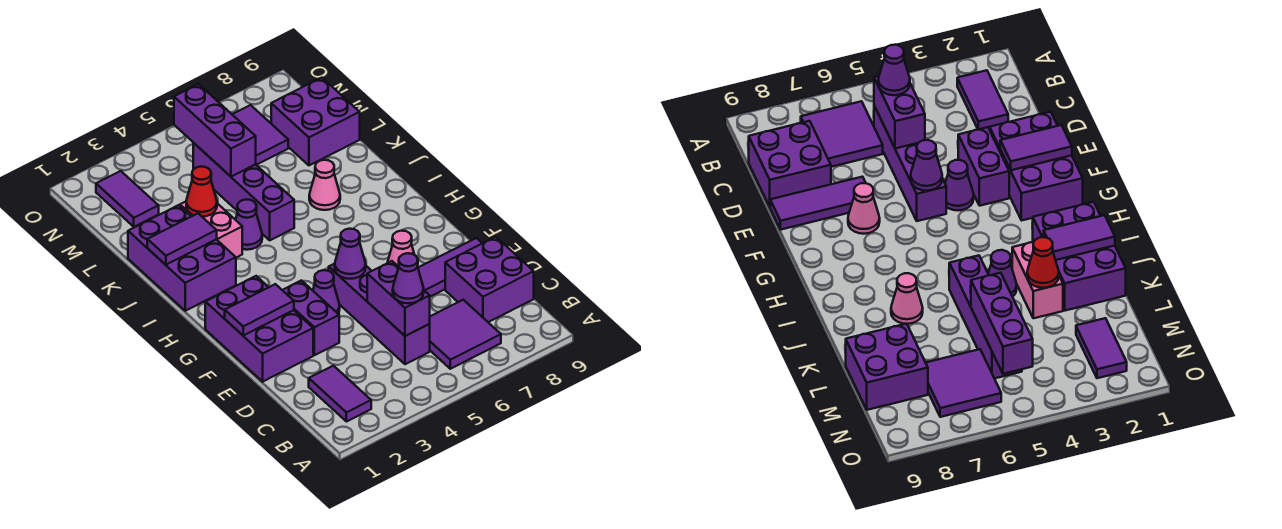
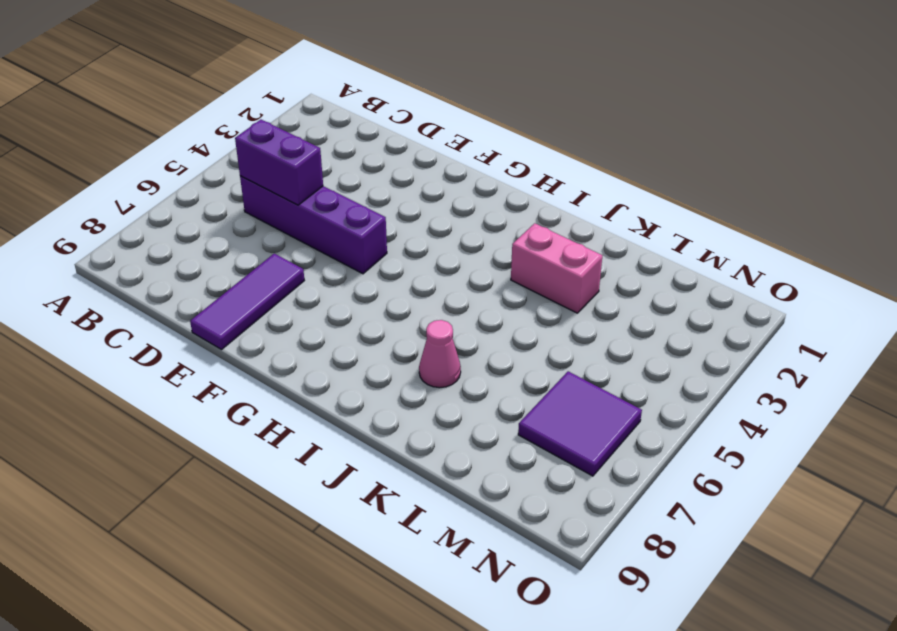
none -> purple tile B2:C2 level 1
none -> purple tile B6:C7 level 1
none -> purple brick C8:D9 level 1

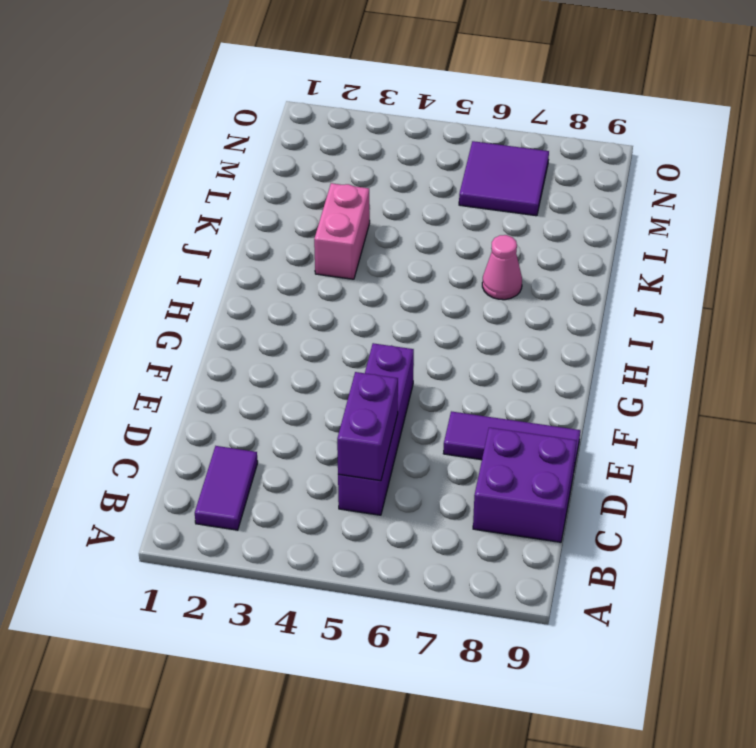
none -> purple tile B6:C7 level 1
none -> purple brick E1:G2 level 1
none -> purple brick E3:F3 level 1

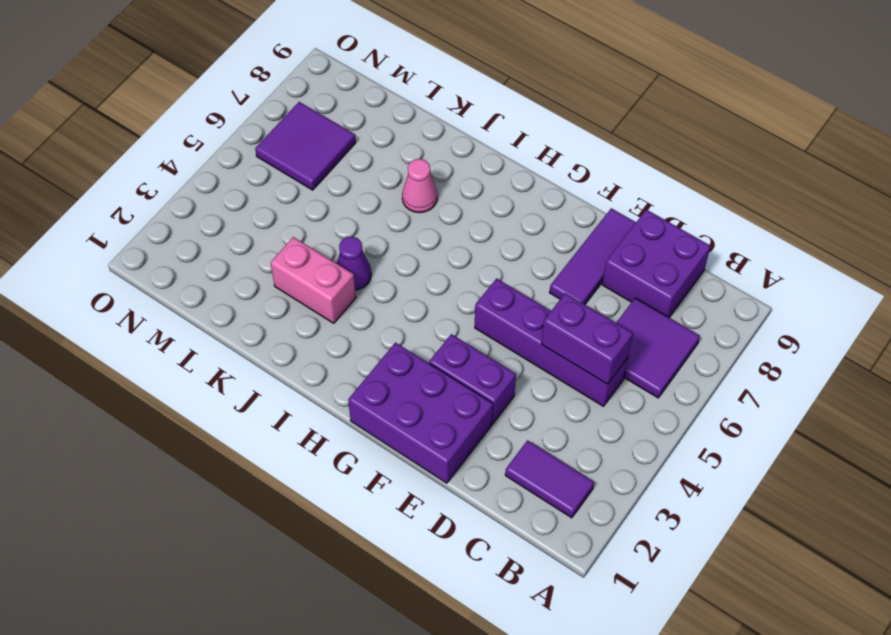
none -> purple cone F4 level 1
none -> pink cone F7 level 1
none -> purple brick I1:K2 level 1

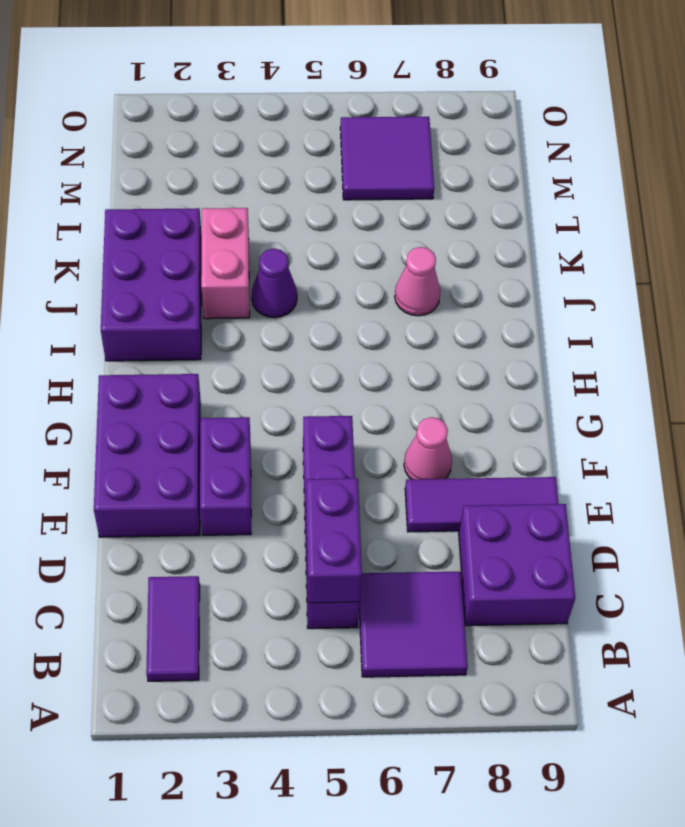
none -> purple cone F4 level 1
none -> purple brick J5:M5 level 1
none -> purple brick L8:M9 level 1

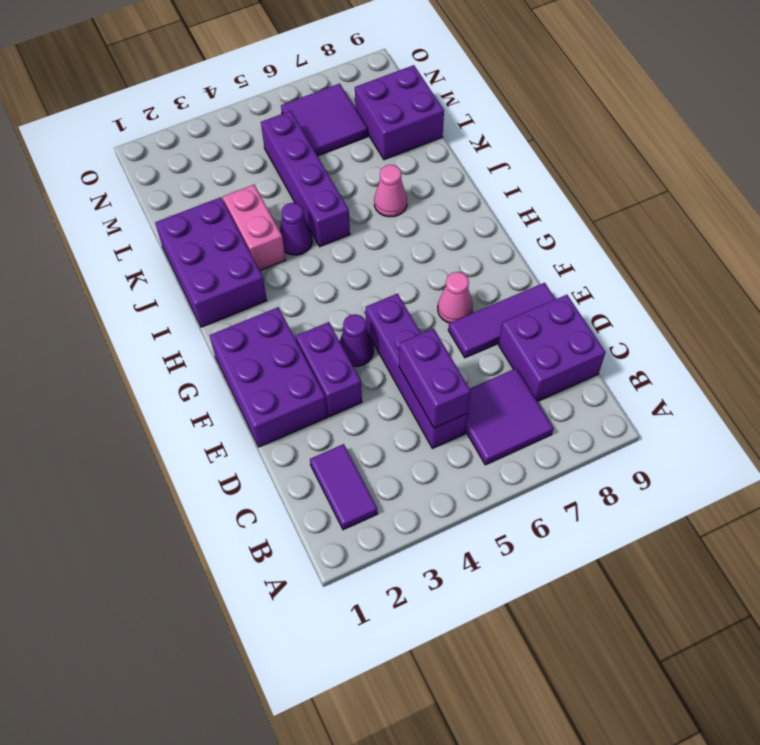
none -> purple tile M2:N2 level 1
none -> purple tile F1:F2 level 2
none -> purple cone F5 level 2

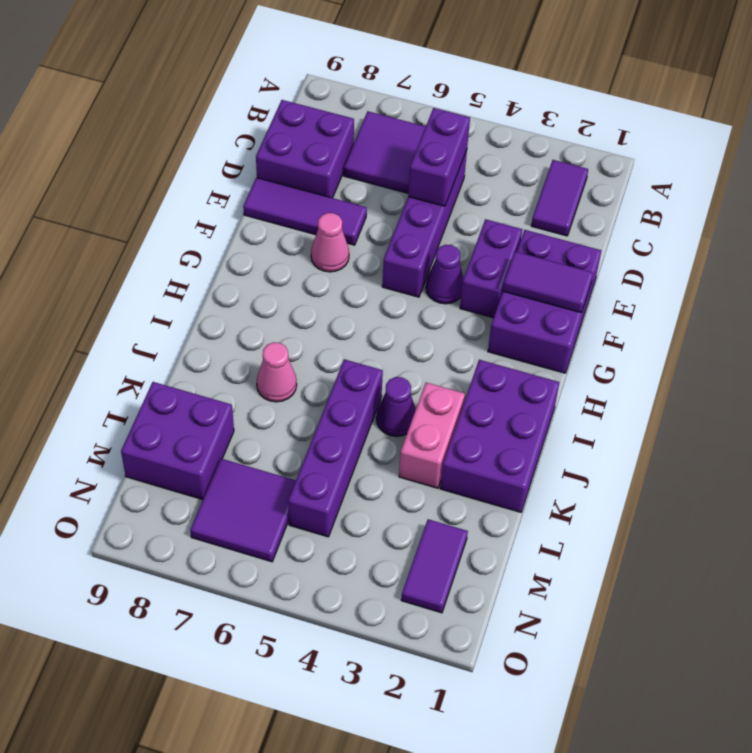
none -> purple cone F5 level 2
none -> purple tile J1:J2 level 2
none -> red cone K3 level 2

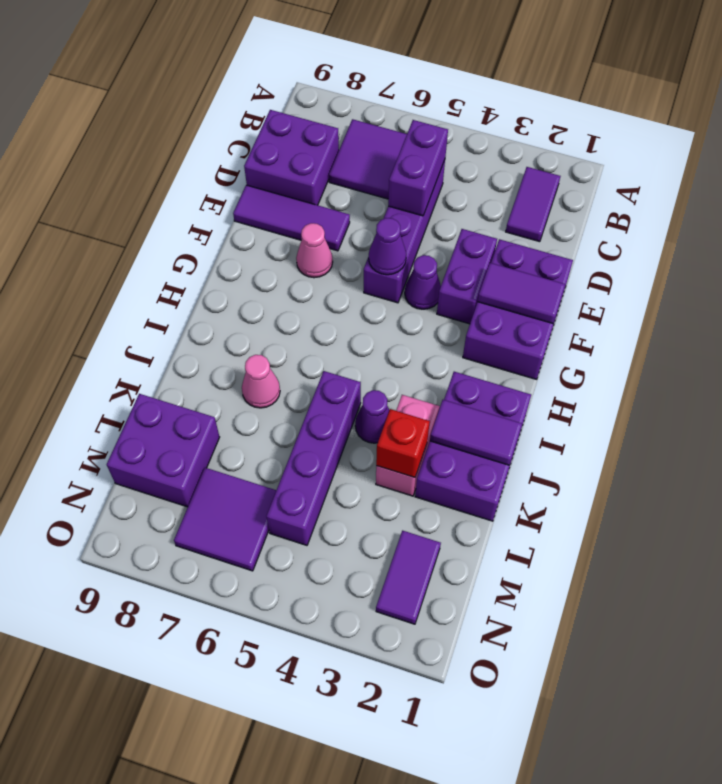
red brick K3 level 2 -> red cone K3 level 2
none -> purple brick L5:N5 level 2
none -> purple cone C5 level 3

